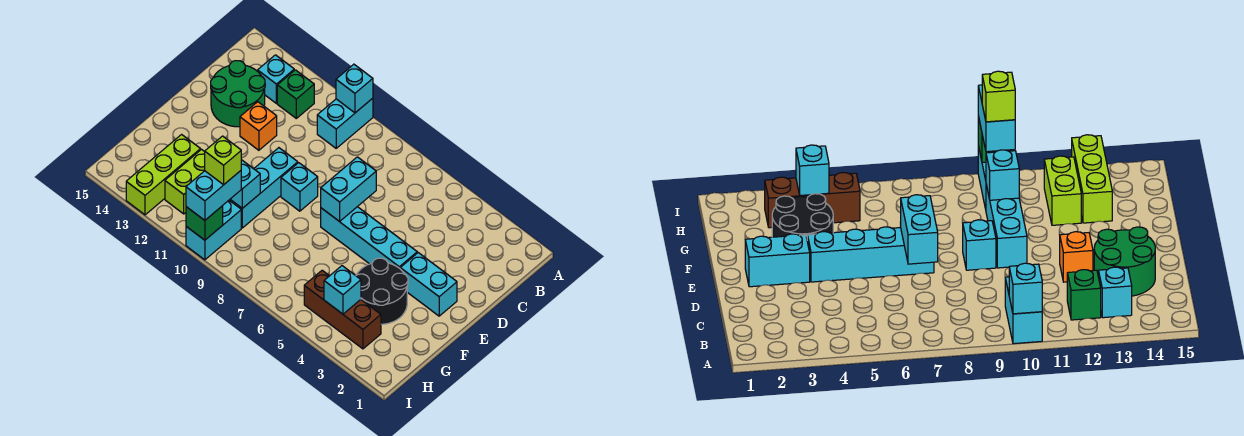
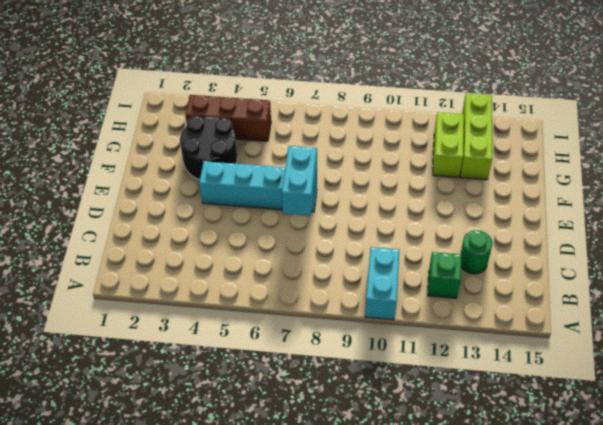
green round brick C13 level 1 -> green round brick C13:D14 level 1
none -> cyan brick B13 level 1
none -> orange brick D12 level 1
none -> cyan brick E2:E3 level 1

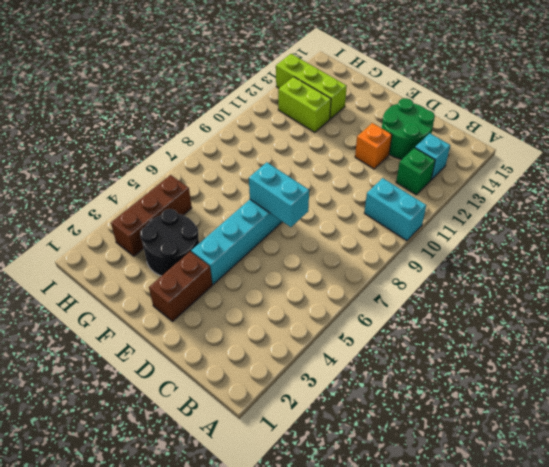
brown brick E2:E3 level 1 -> cyan brick E2:E3 level 1
none -> cyan brick E9 level 1
none -> cyan brick E10:G10 level 1
none -> cyan brick H10:I10 level 1

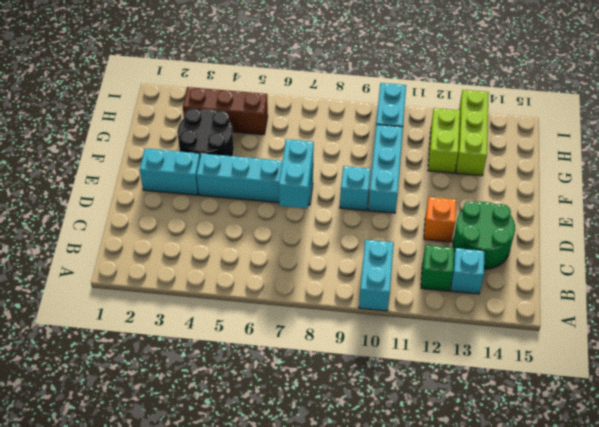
none -> cyan brick A10 level 2
none -> cyan brick G10 level 2
none -> cyan brick H4 level 2

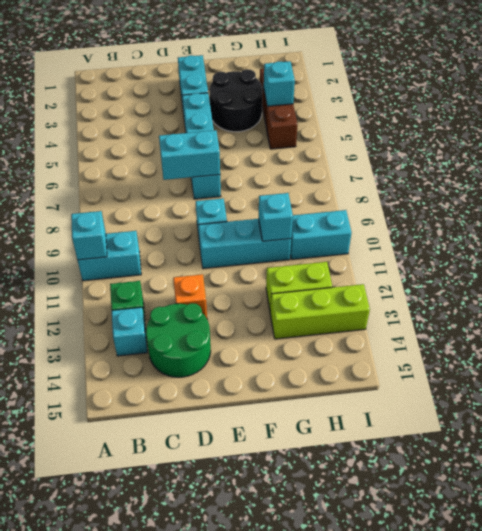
none -> green brick I10 level 2
none -> cyan brick H10:I10 level 3
none -> lime brick H10 level 4

